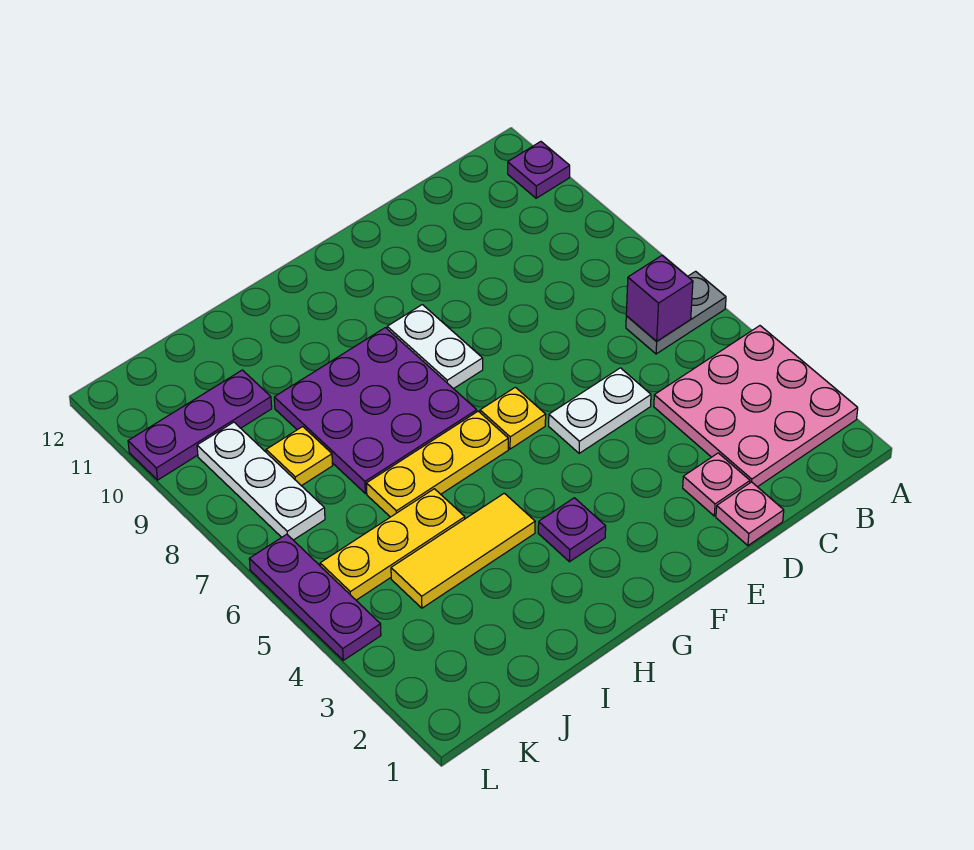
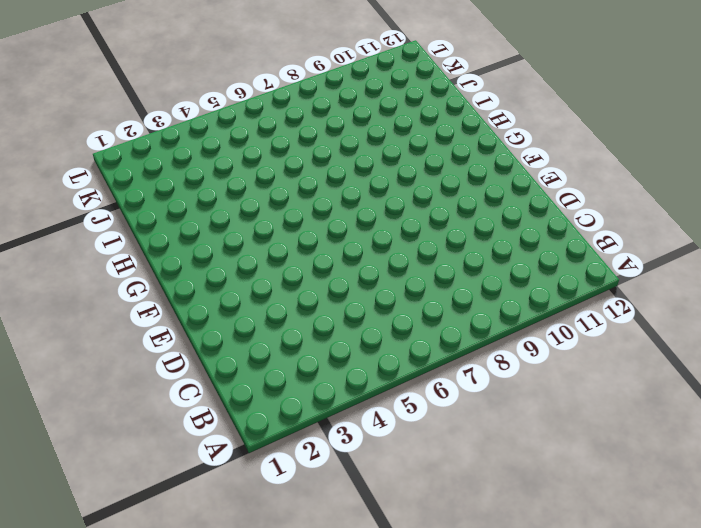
none -> pink plate A2:C4 level 1
none -> grey plate A6:B6 level 1
none -> purple plate A11 level 1

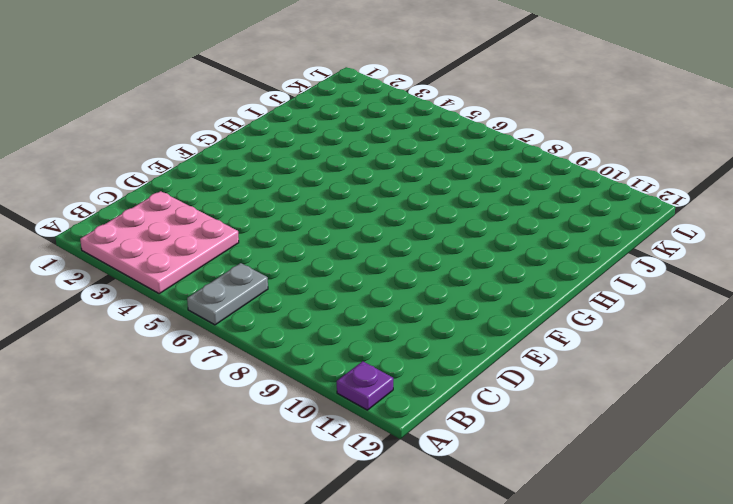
none -> pink plate D1 level 1
none -> pink plate D2 level 1
none -> white plate D5:E5 level 1

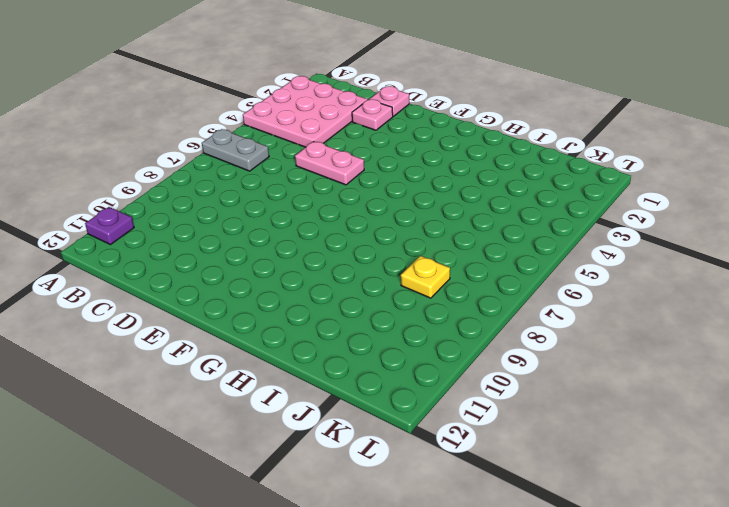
pink plate D5:E5 level 1 -> white plate D5:E5 level 1
none -> yellow plate F6 level 1
none -> white plate F8:F9 level 1
none -> purple plate G3 level 1

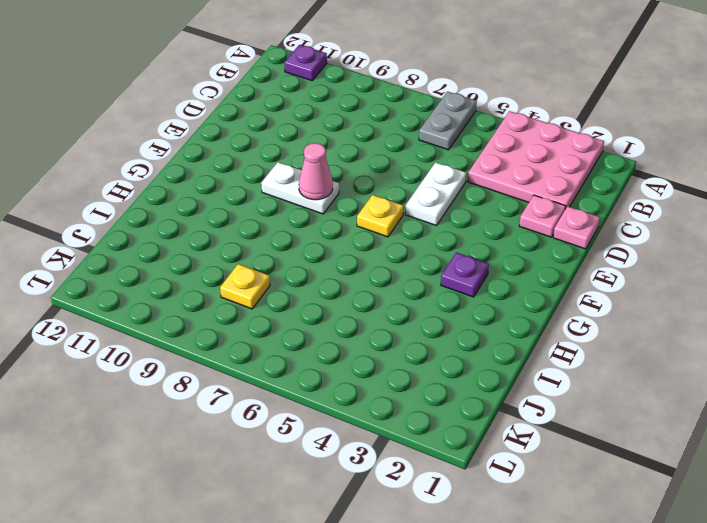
pink cone F8 level 2 -> none
none -> yellow plate G6:I6 level 1
none -> purple plate G7:I9 level 1
none -> yellow tile H4:J4 level 1

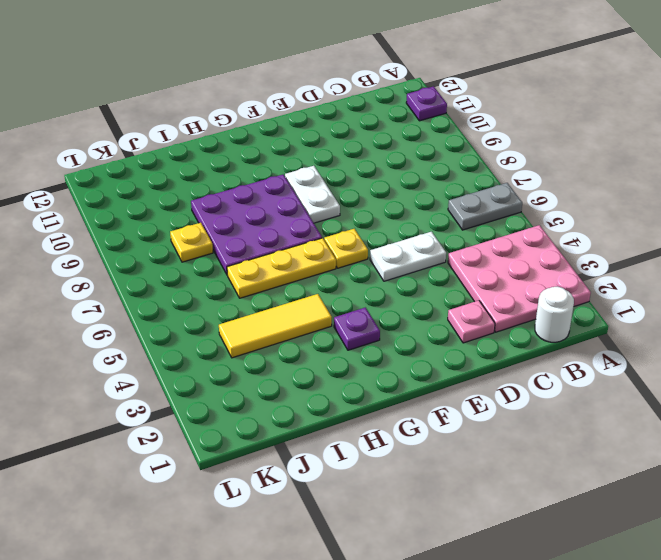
white round brick B1 level 1 -> none
none -> pink plate D1 level 1
none -> yellow plate I5:K5 level 1
none -> purple plate J10:L10 level 1

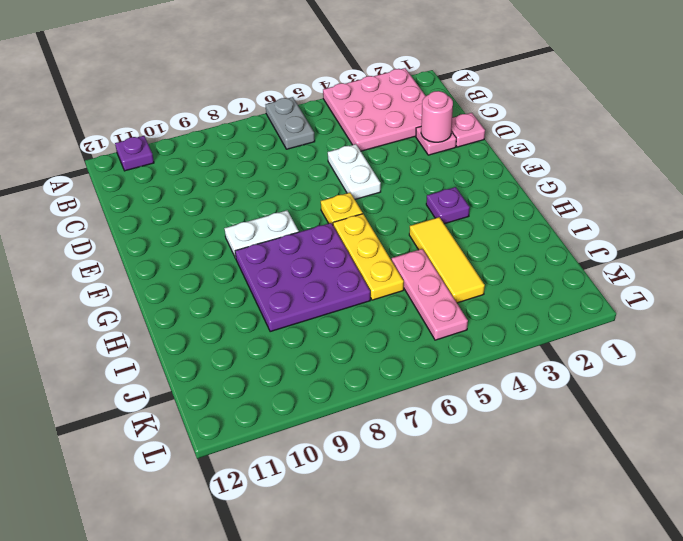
pink round brick D2 level 2 -> none
pink plate I5:K5 level 1 -> yellow plate I5:K5 level 1
none -> yellow plate J8 level 1
none -> purple plate J10:L10 level 1
none -> white plate K7:K9 level 1

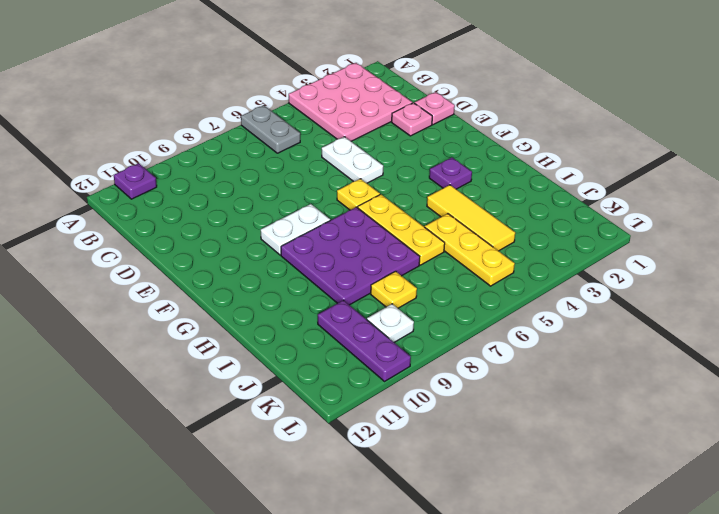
white plate K9 level 1 -> white plate K7:K9 level 1
none -> purple plate L4:L6 level 1
none -> purple brick B6 level 2

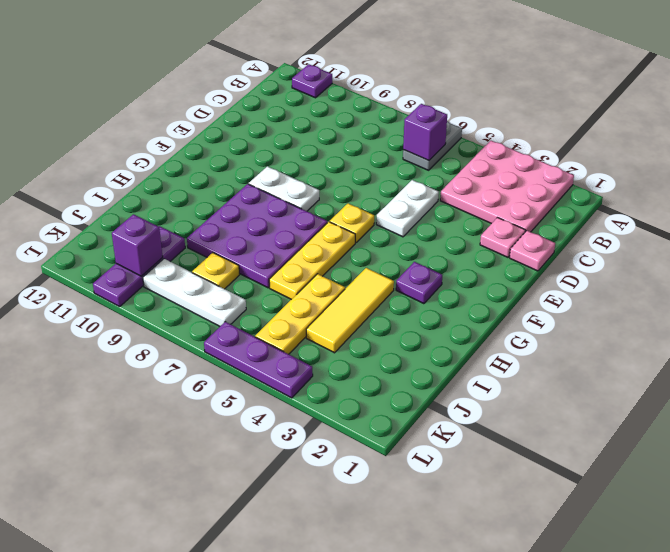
purple brick K10 level 2 -> none

